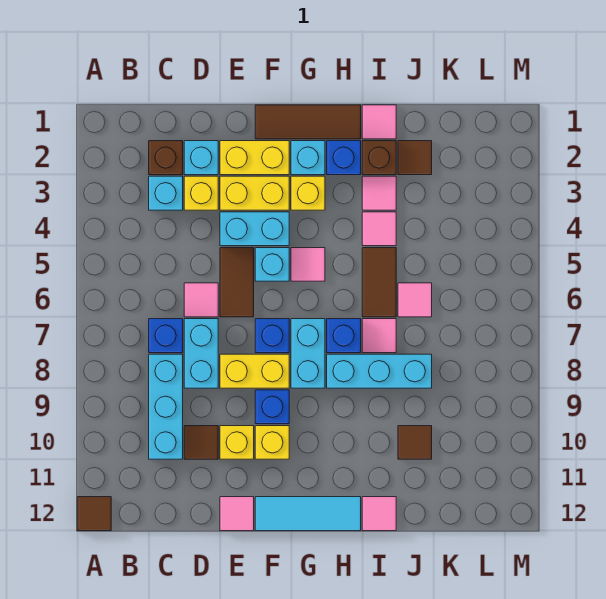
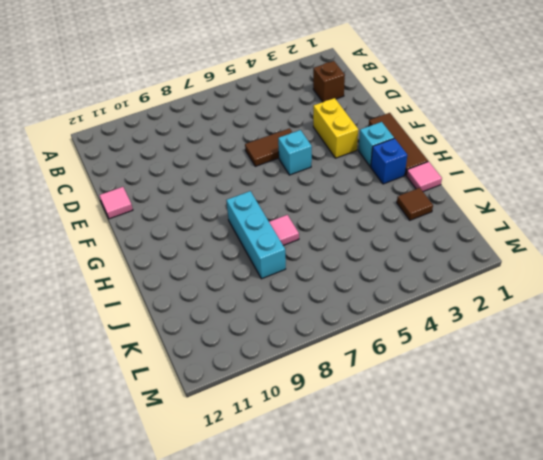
none -> brown tile A12 level 1
none -> cyan brick C3 level 1
none -> blue brick C7 level 1
none -> cyan brick C8:C10 level 1

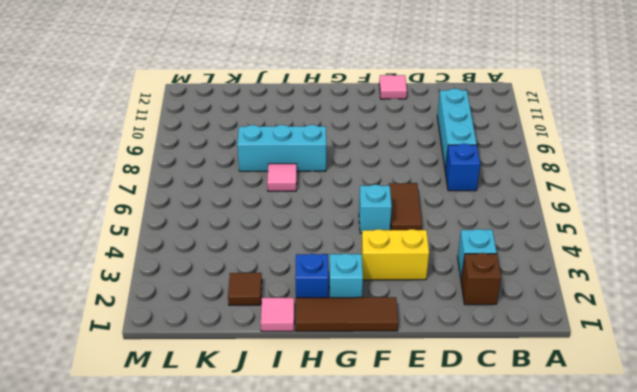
none -> brown tile A12 level 1
none -> cyan brick D2 level 1
none -> yellow brick D3 level 1
none -> pink tile D6 level 1

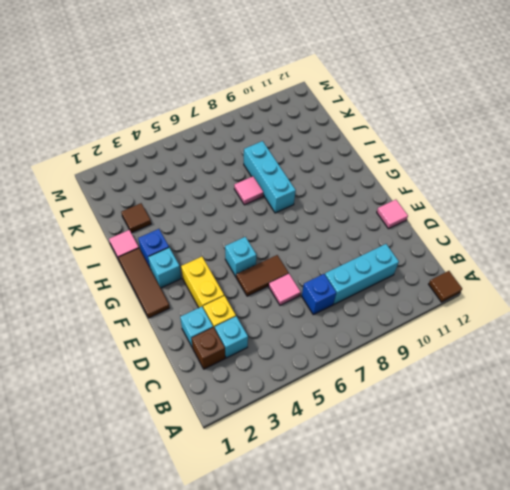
none -> cyan brick D7:D8 level 1
none -> brown tile D10 level 1
none -> yellow brick E2:F2 level 1
none -> cyan brick E4:F4 level 1

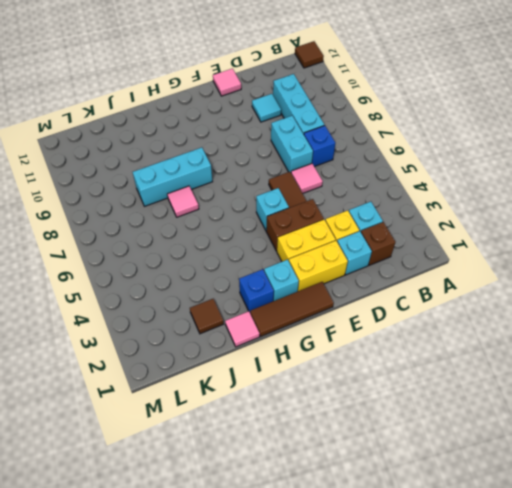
cyan tile D10 level 1 -> brown tile D10 level 1
brown brick E4:F4 level 1 -> cyan brick E4:F4 level 1
none -> yellow brick E8:F8 level 1
none -> yellow brick E10 level 1
none -> blue brick F7 level 1
none -> blue brick F9 level 1

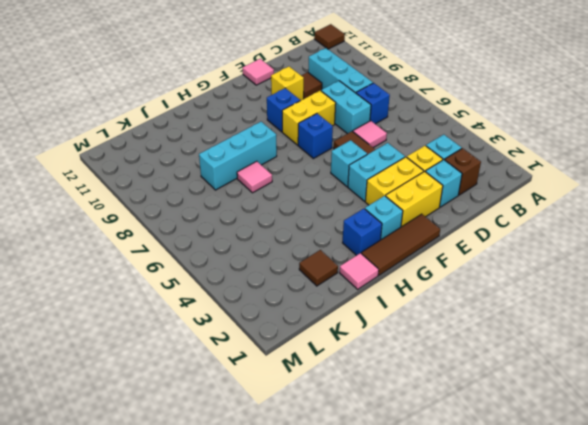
none -> yellow brick F10 level 1
none -> cyan tile F12:H12 level 1
none -> yellow brick G3 level 1
none -> pink tile G5 level 1

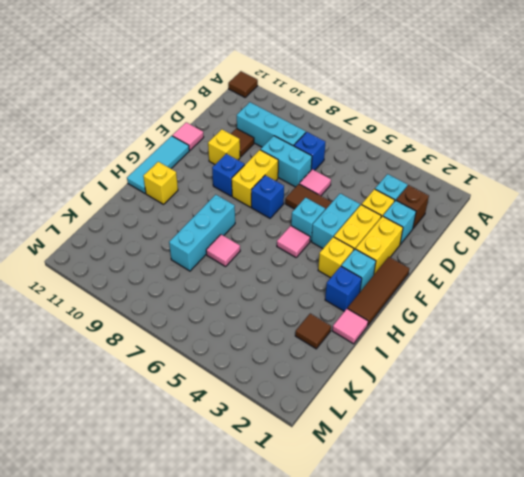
yellow brick H11 level 1 -> yellow brick F10 level 1
none -> cyan brick G7:G8 level 1
none -> blue brick H7 level 1
none -> brown brick I2 level 1
none -> pink tile I3 level 1

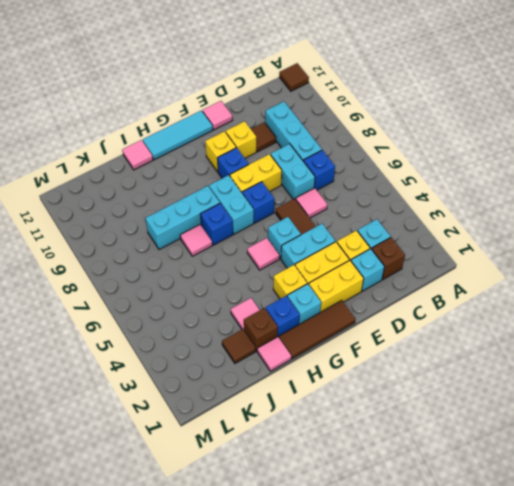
none -> pink tile I4 level 1
none -> brown tile I5:I6 level 1
none -> pink tile J6 level 1
none -> brown tile J10 level 1

